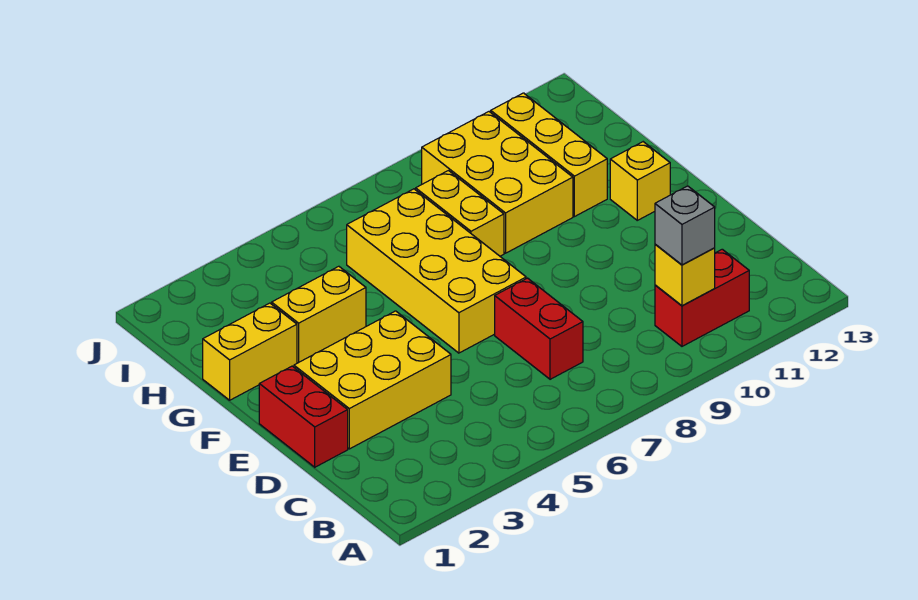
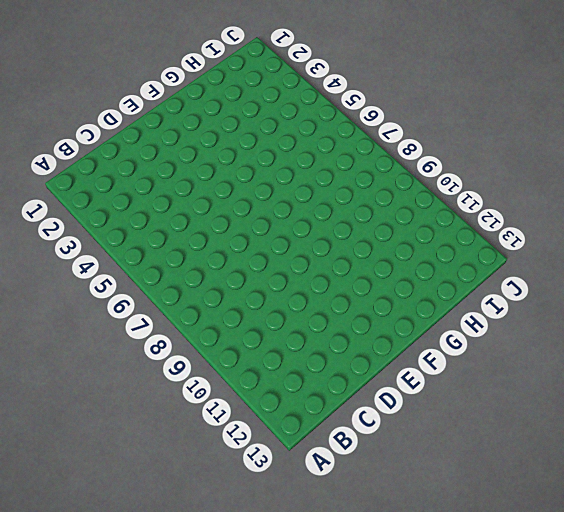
none -> red brick B10:B11 level 1
none -> red brick C7:D7 level 1
none -> red brick D1:E1 level 1

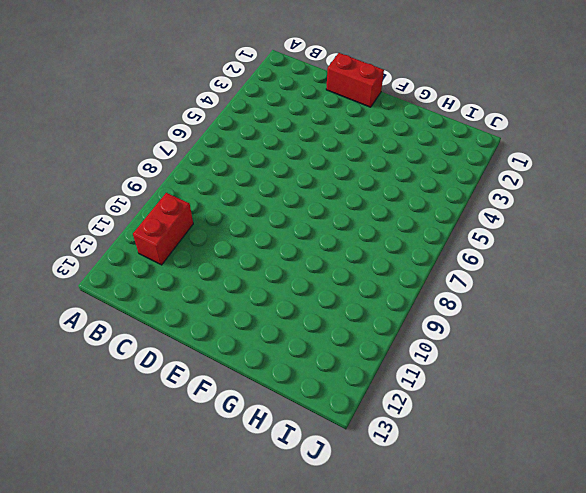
none -> red brick C7:D7 level 1
none -> yellow brick D2:E4 level 1
none -> yellow brick E6:H7 level 1

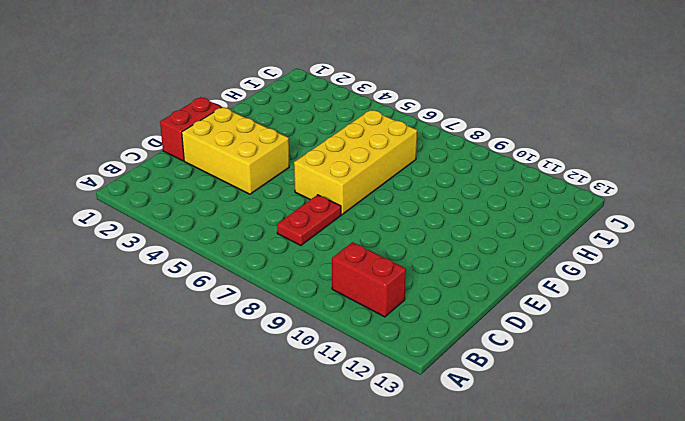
red plate C7:D7 level 1 -> red brick C7:D7 level 1
none -> yellow brick F12 level 1
none -> yellow brick G1:G2 level 1
none -> yellow brick G3:G4 level 1

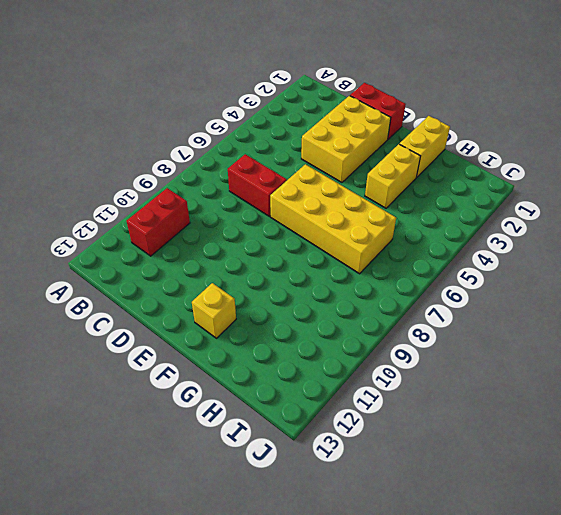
none -> yellow brick G8:H8 level 1
none -> yellow brick G9:I10 level 1
none -> yellow brick G11:I11 level 1

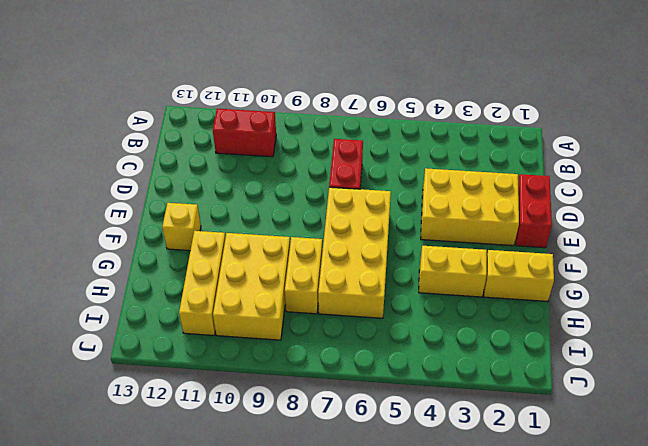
none -> yellow brick B10 level 2
none -> grey brick B10 level 3

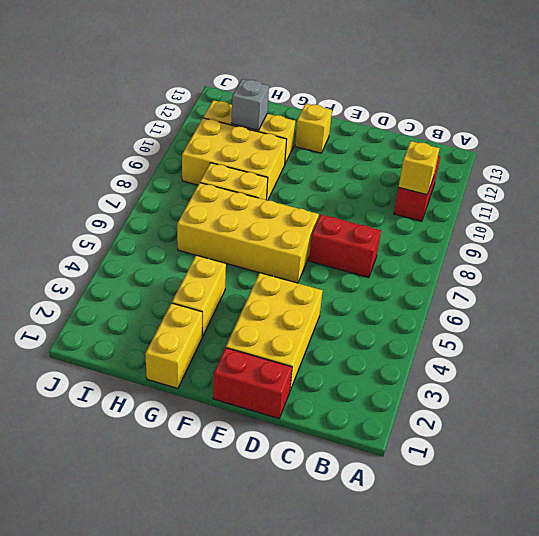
grey brick H11 level 2 -> grey brick B10 level 3

